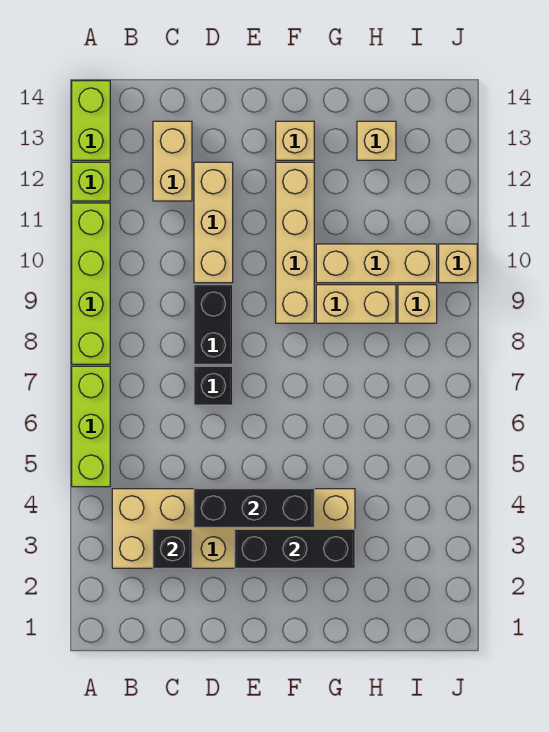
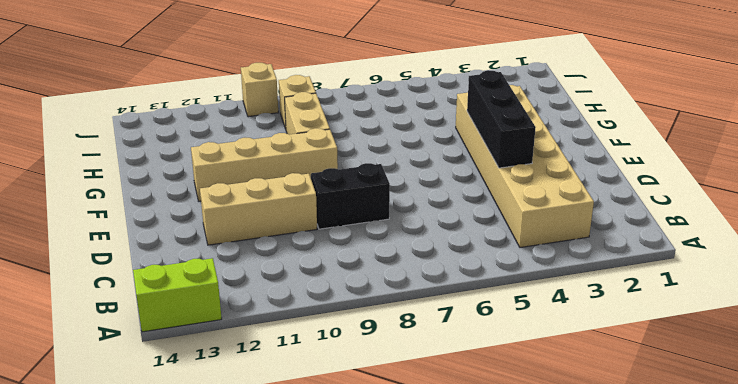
none -> lime brick A5:A7 level 1
none -> lime brick A8:A11 level 1
none -> lime brick A12 level 1

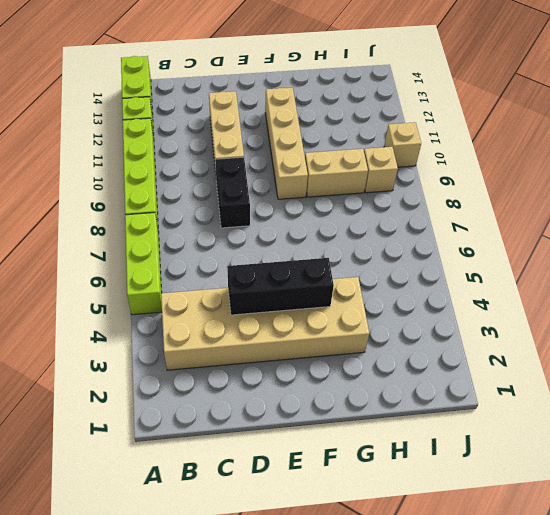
none -> tan brick C12:C13 level 1
none -> black brick D7 level 1
none -> tan brick F13 level 1

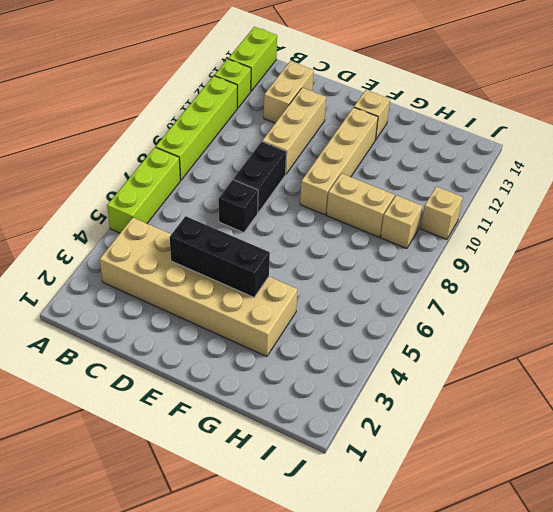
none -> tan brick G10:I10 level 1
none -> tan brick H13 level 1
none -> black brick C3 level 2

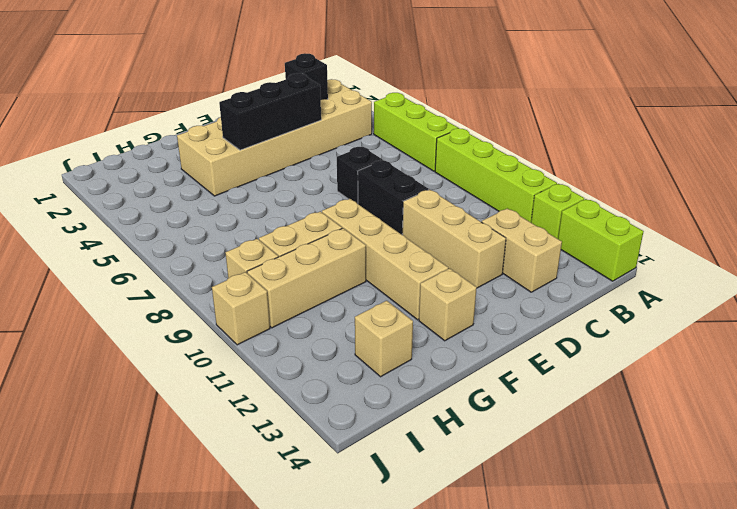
none -> black brick E3:G3 level 2

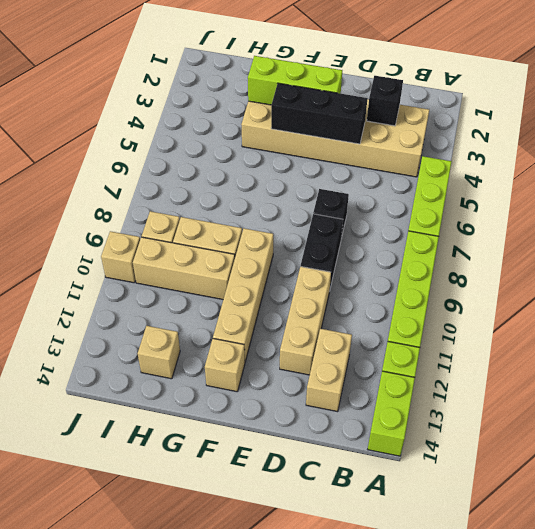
lime brick E3:G3 level 2 -> black brick E3:G3 level 2

